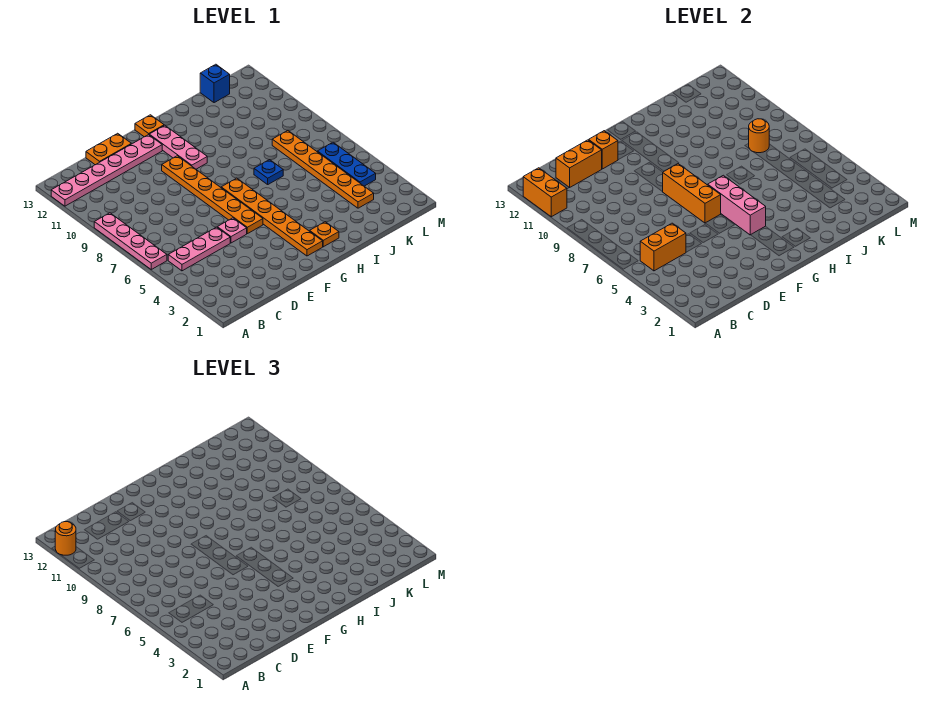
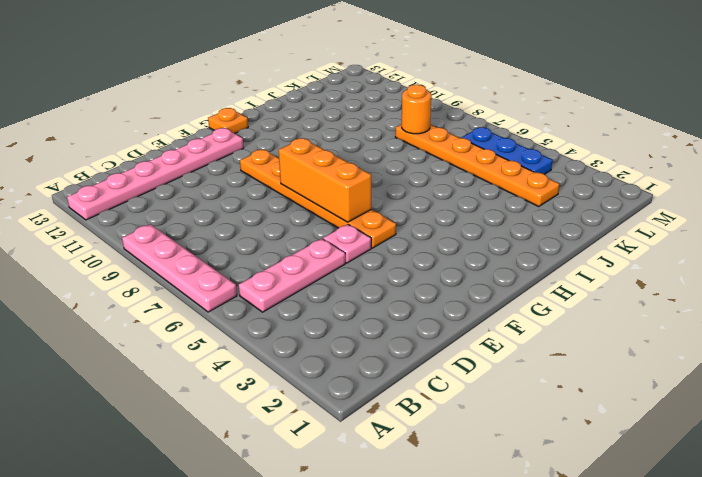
none -> orange plate D13:E13 level 1
none -> orange plate G2:G7 level 1
none -> pink plate G10:G12 level 1

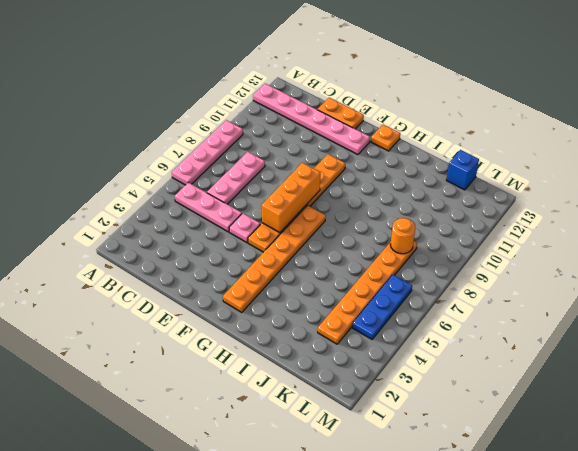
pink plate C6:C8 level 1 -> pink plate G10:G12 level 1
none -> orange plate H2 level 1
none -> blue plate I7 level 1
none -> orange brick A11:A12 level 2

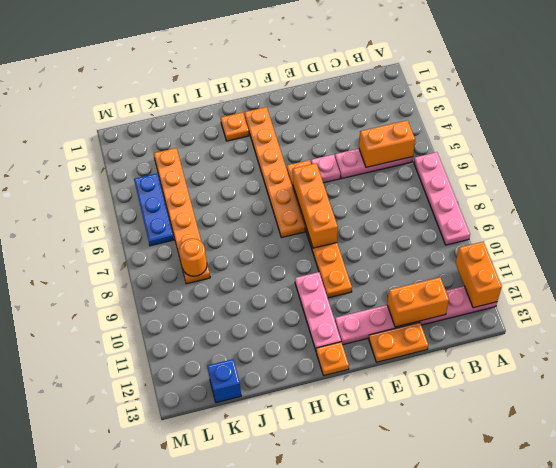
none -> blue plate I7 level 1
none -> orange brick E12 level 2
none -> pink brick G4:G6 level 2

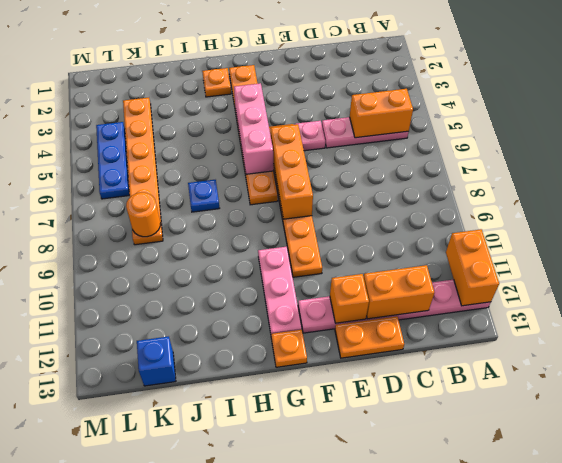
none -> pink plate A6:A9 level 1
none -> orange round brick A12 level 3

